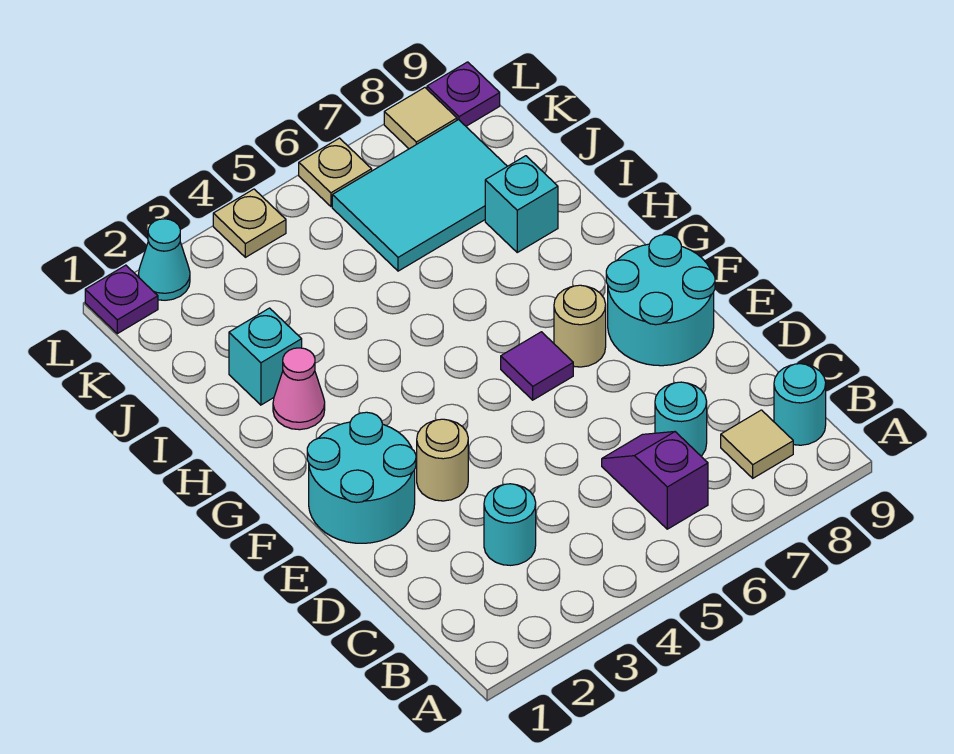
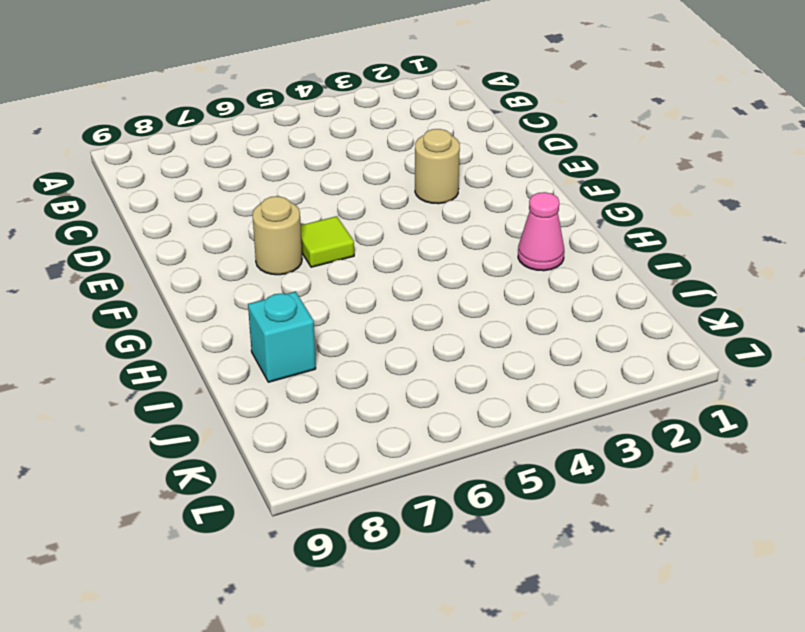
lime tile F6 level 1 -> purple tile F6 level 1
none -> purple slope B6:C6 level 1 top B
none -> tan tile B8 level 1
none -> cyan round brick B9 level 1

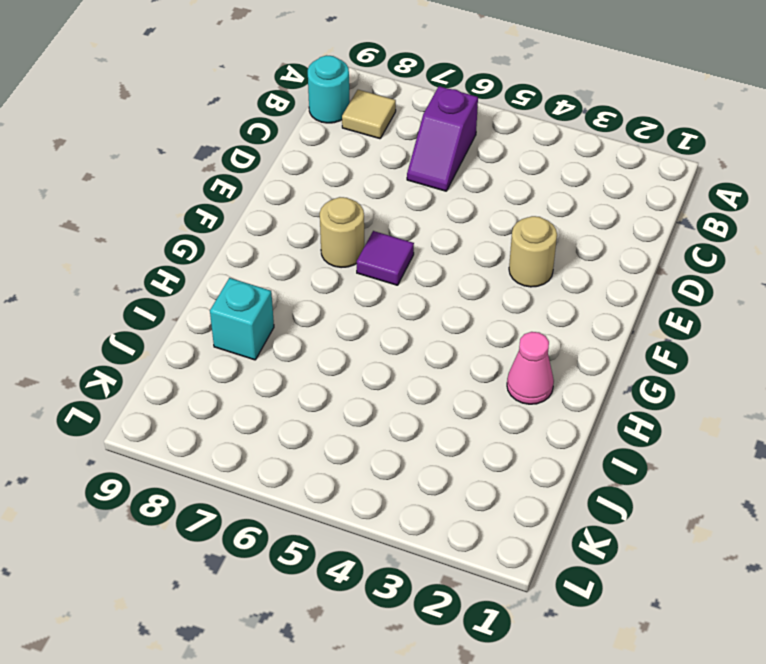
none -> cyan round brick C3 level 1
none -> cyan round brick C7 level 1
none -> cyan round brick E1:F2 level 1

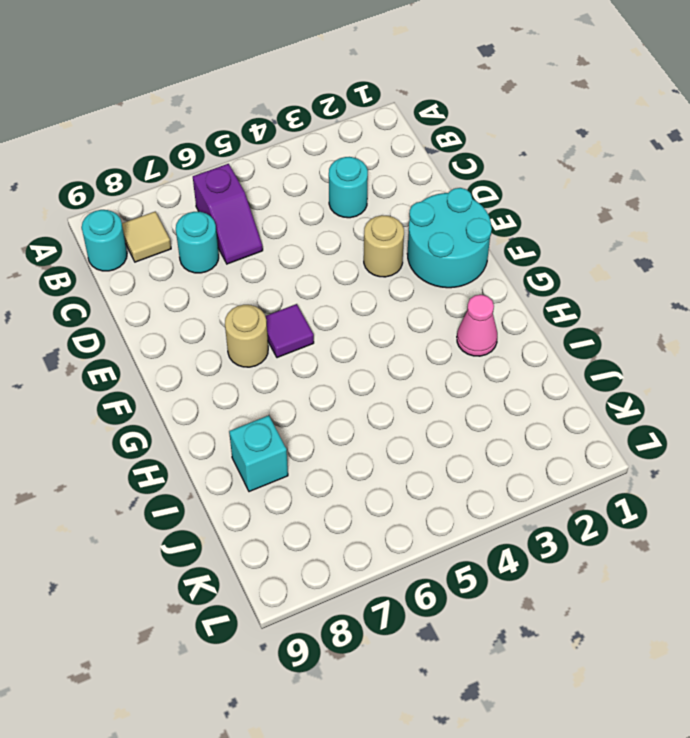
none -> cyan round brick E8:F9 level 1
none -> cyan brick I2 level 1
none -> cyan tile J6:K8 level 1

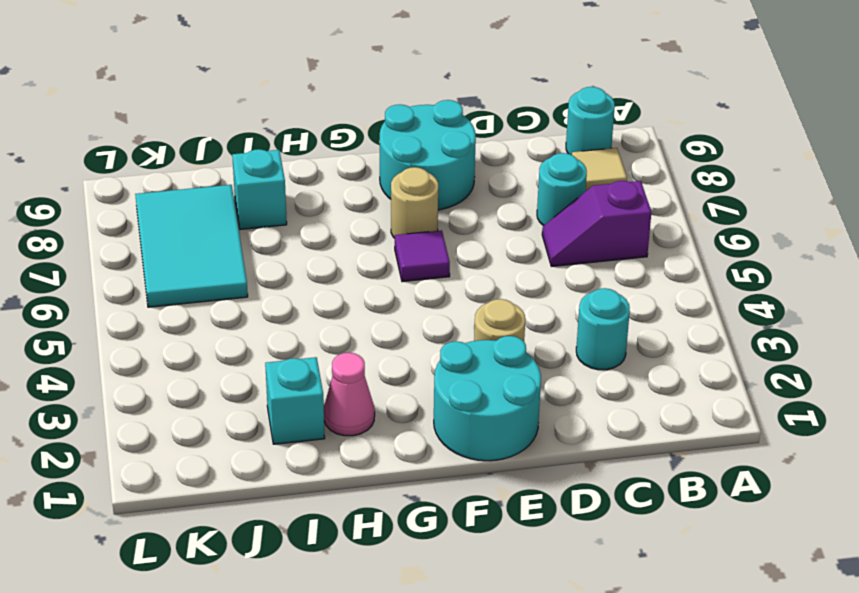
none -> purple plate L1 level 1
none -> cyan cone L2 level 1
none -> tan plate L4 level 1

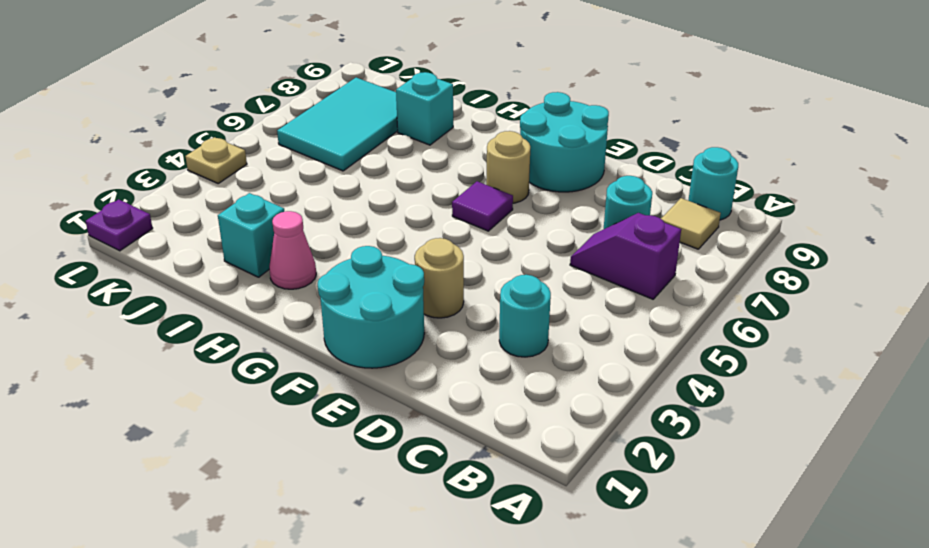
none -> cyan cone L2 level 1
none -> tan plate L6 level 1
none -> tan tile L8 level 1

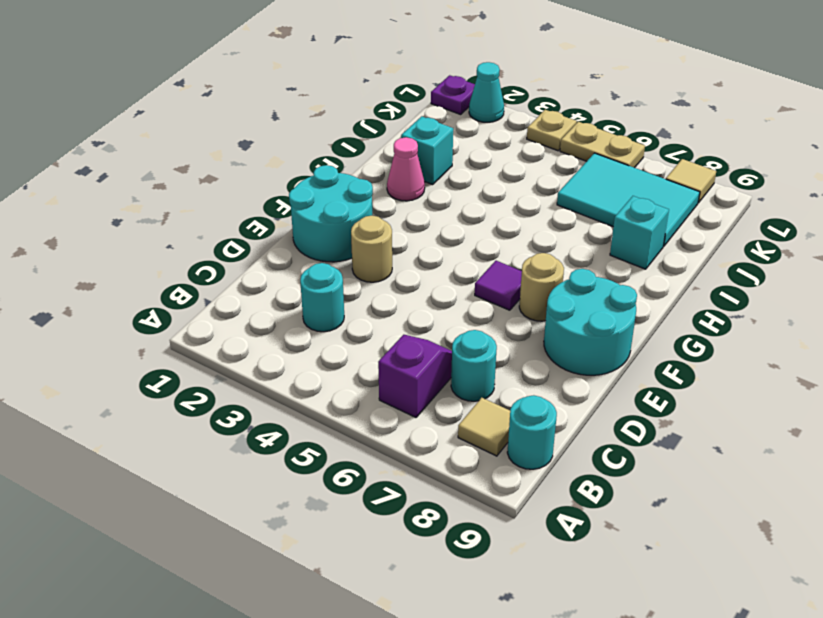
tan plate L5:L6 level 1 -> tan plate L6 level 1
none -> purple plate L9 level 1

